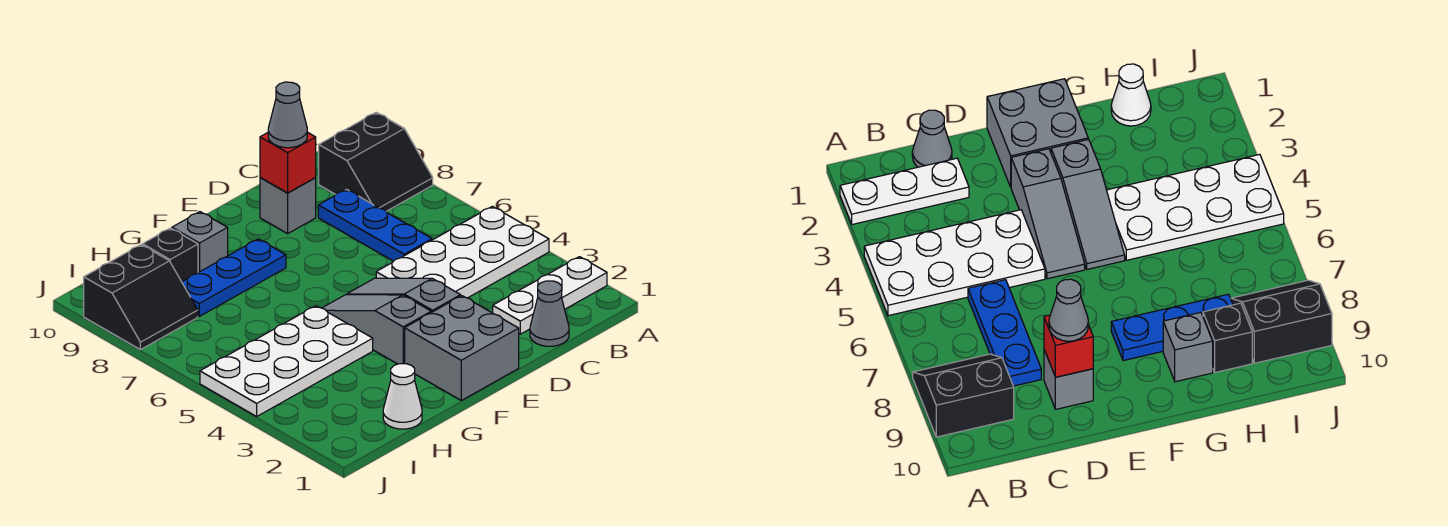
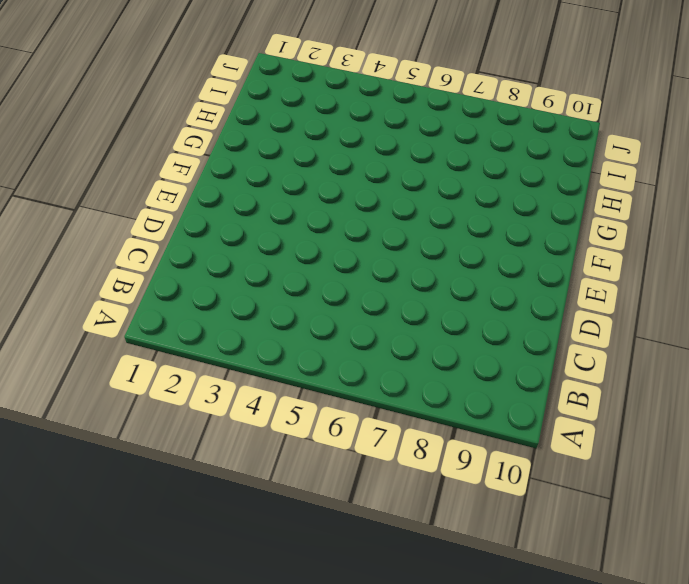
none -> white plate A2:C2 level 1
none -> white plate A4:D5 level 1
none -> black slope A8:B9 level 1 top 9

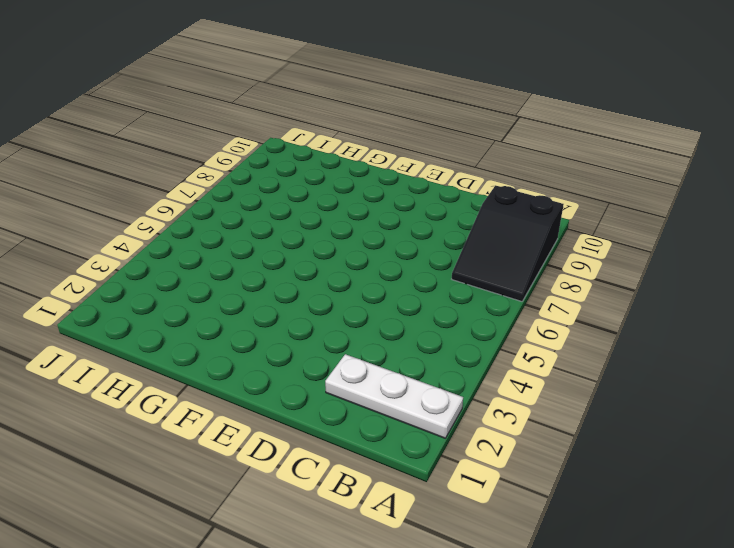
black slope A7:B9 level 1 top 9 -> black slope A8:B9 level 1 top 9
none -> white plate A4:D5 level 1
none -> grey cone C1 level 1
none -> blue plate C6:C8 level 1

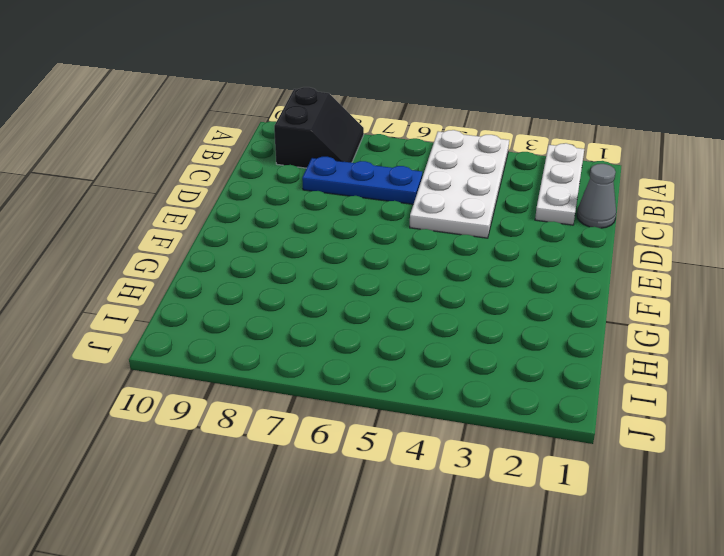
none -> grey brick D9 level 1
none -> grey brick E1:F2 level 1
none -> grey slope E3:E5 level 1 top 3

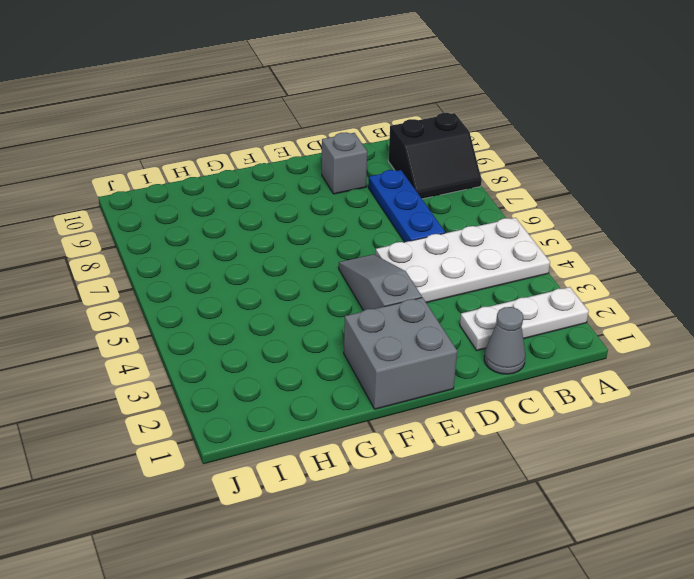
none -> grey slope F3:F5 level 1 top 3
none -> blue plate F8:H8 level 1
none -> white plate G4:J5 level 1

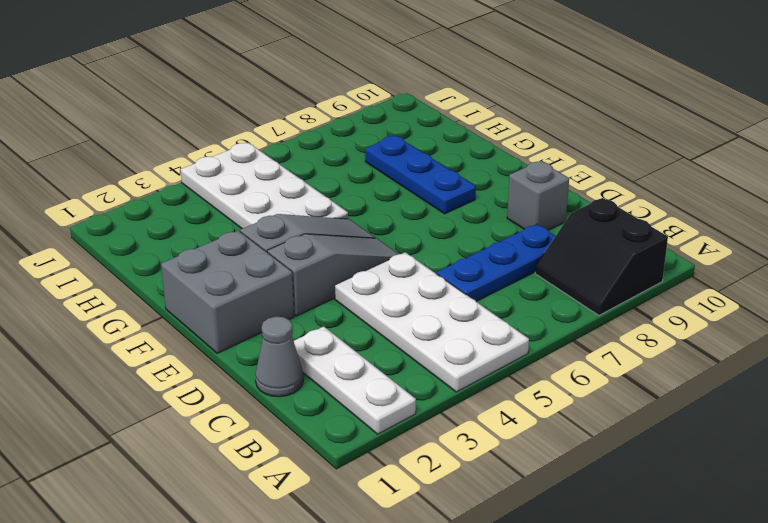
none -> grey brick G9 level 1
none -> white cone H1 level 1
none -> black brick H9 level 1

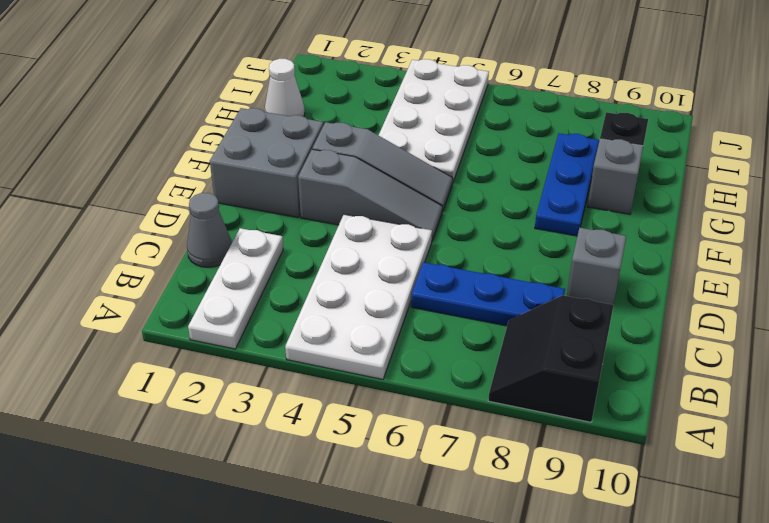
none -> black slope I8:J9 level 1 top 9
none -> red brick D9 level 2
none -> grey cone D9 level 3

